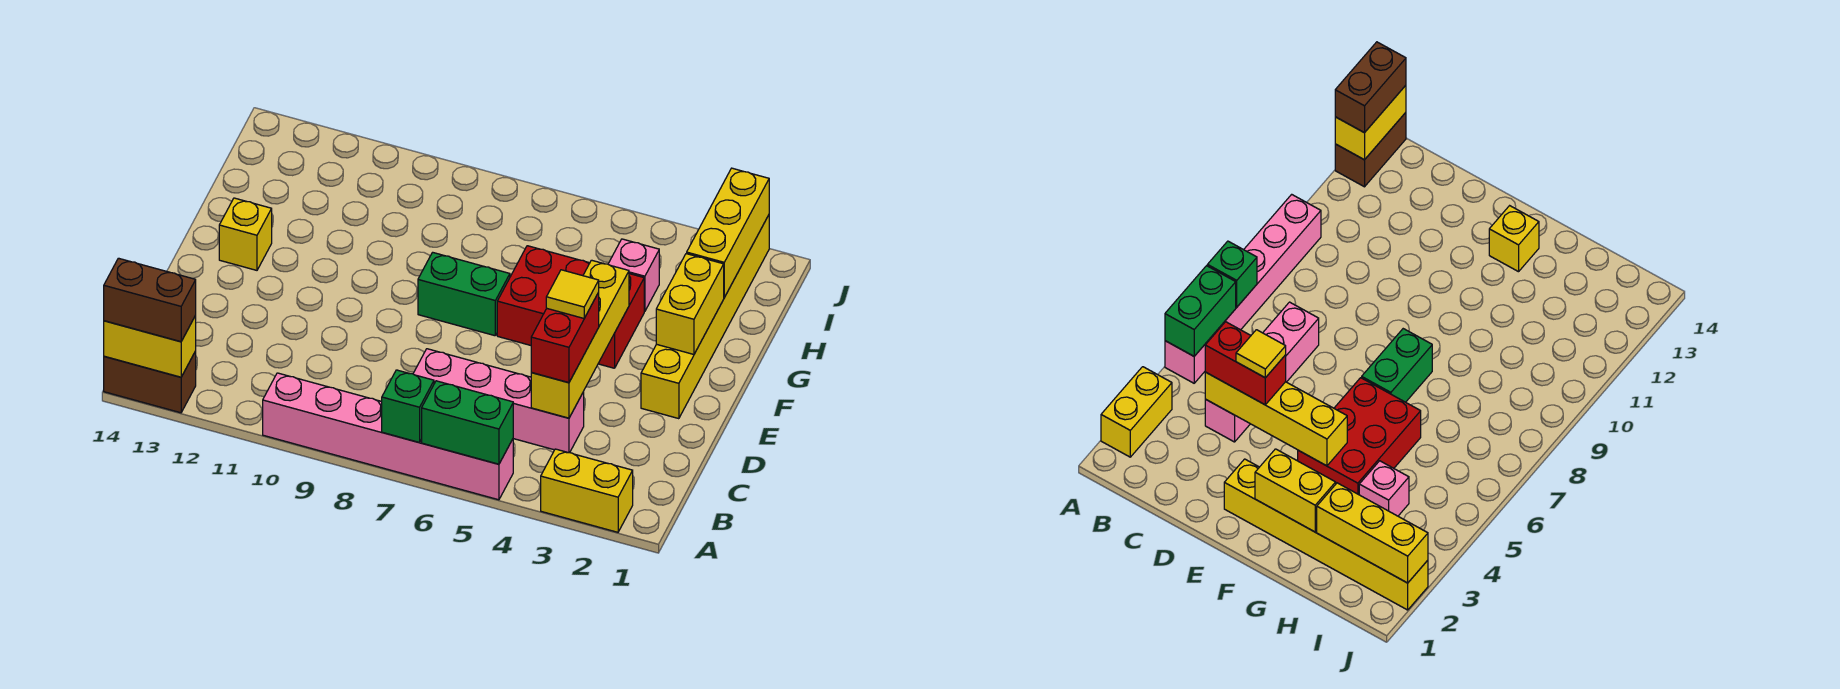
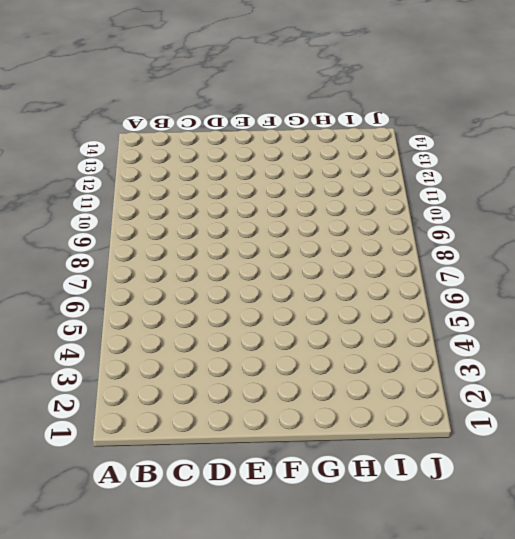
none -> yellow brick A2:A3 level 1
none -> pink brick A5:A10 level 1
none -> brown brick A13:A14 level 1

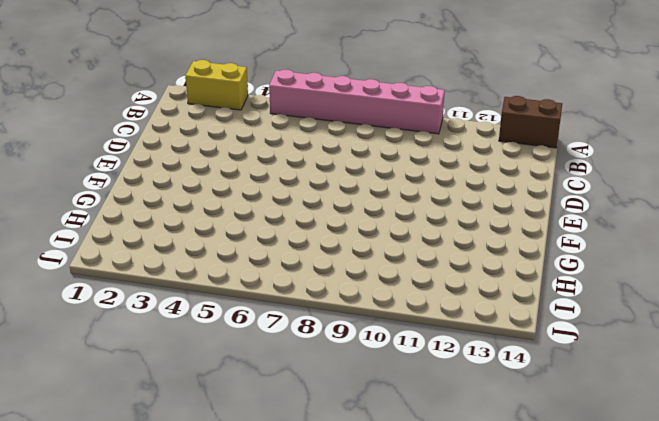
none -> pink brick C4:C7 level 1
none -> yellow brick E2:J2 level 1
none -> red brick F4:G6 level 1

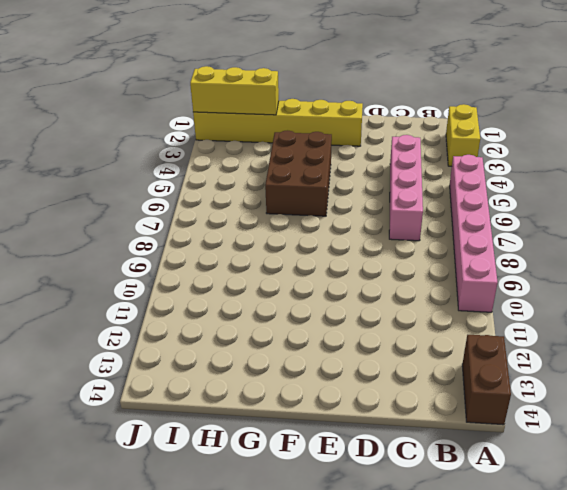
brown brick F4:G6 level 1 -> red brick F4:G6 level 1
none -> green brick F7:F8 level 1
none -> yellow brick F13 level 1
none -> pink brick H4 level 1

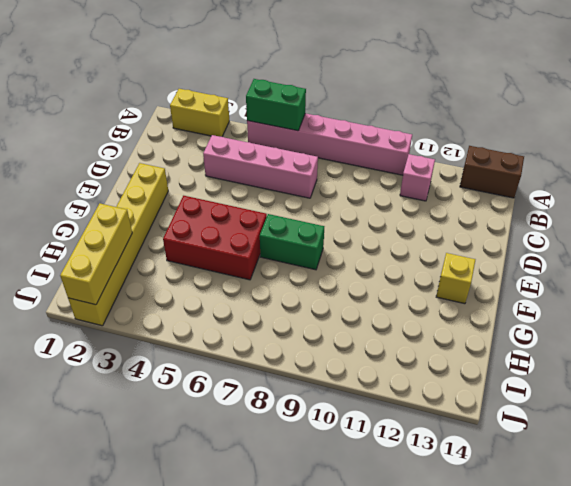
pink brick B11 level 1 -> pink brick H4 level 1
none -> green brick A7 level 2
none -> yellow brick A13:A14 level 2
none -> yellow brick C4:F4 level 2

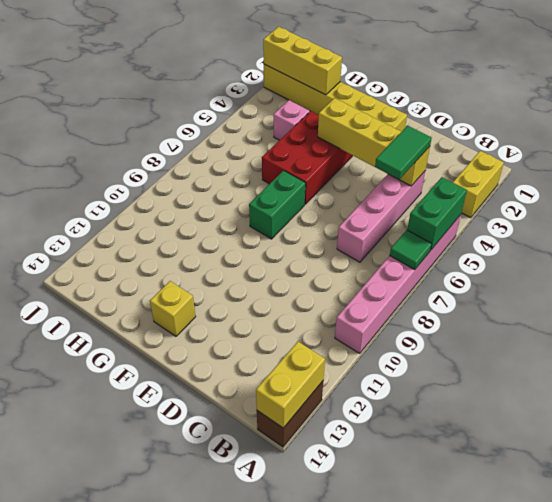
green tile A7 level 2 -> green brick A7 level 2
green tile C4:C5 level 3 -> red brick C4:D4 level 3
none -> yellow brick F2:G2 level 2
none -> brown brick A13:A14 level 3
none -> yellow tile D4 level 4

